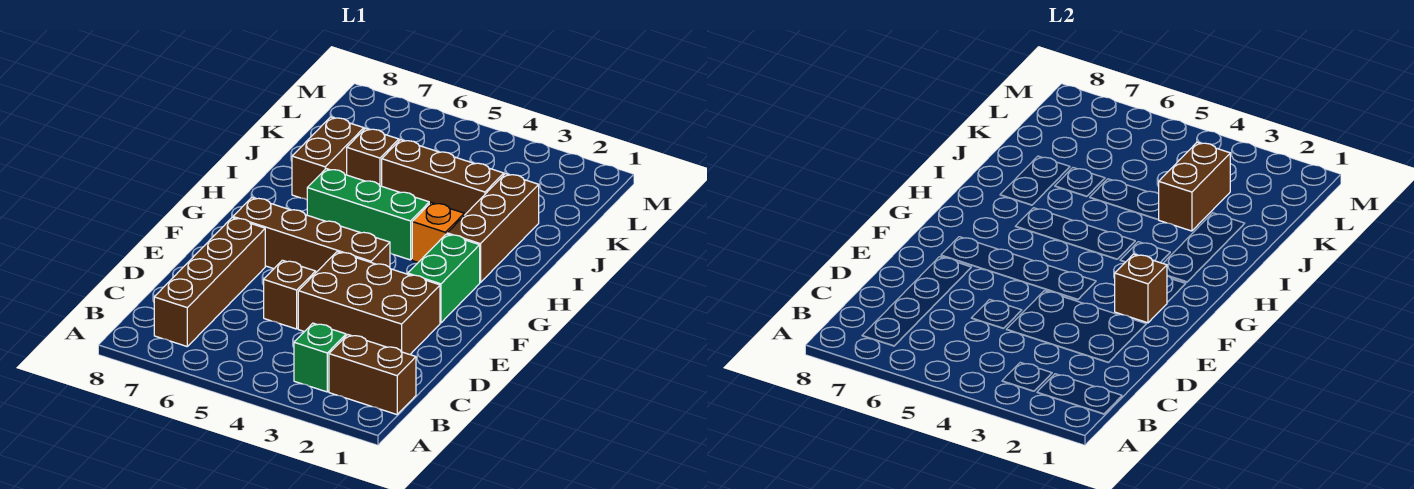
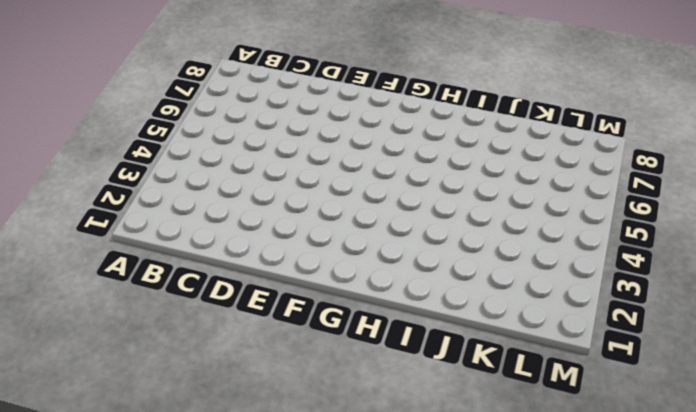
none -> brown brick B1:B2 level 1
none -> green brick B3 level 1
none -> brown brick B7:E7 level 1

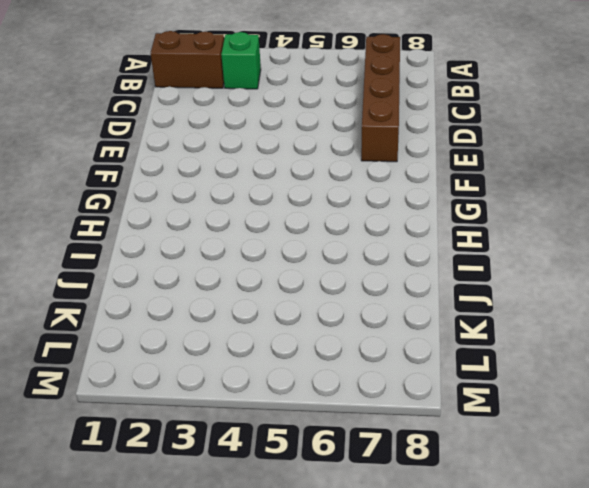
none -> brown brick D2:E4 level 1
none -> brown brick D5 level 1
none -> green brick F2:G2 level 1

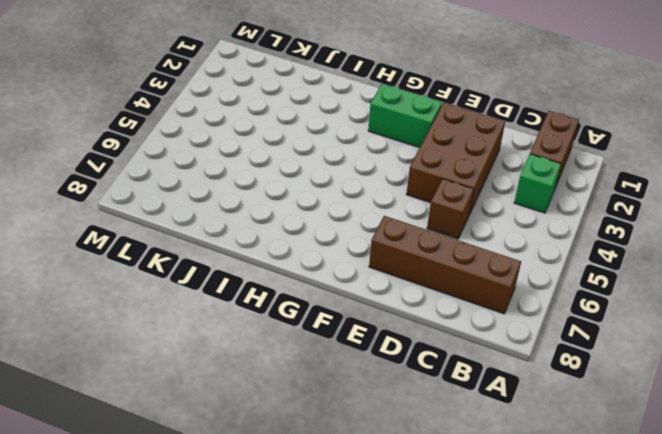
none -> brown brick F4:F7 level 1
none -> brown brick H2:J2 level 1
none -> orange brick H3 level 1

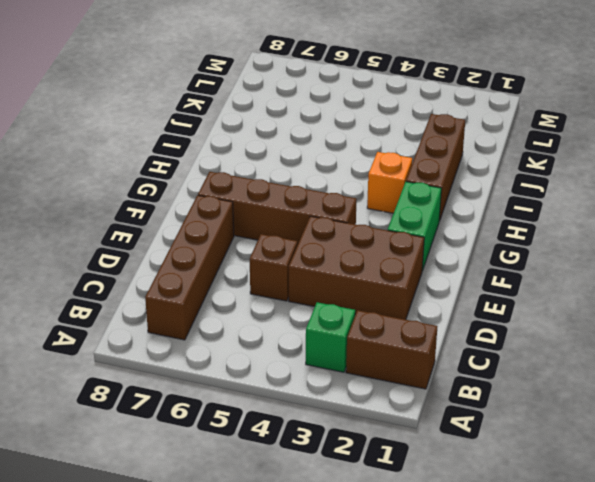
none -> green brick H4:H6 level 1
none -> brown brick I7:J7 level 1
none -> brown brick J3:J5 level 1

